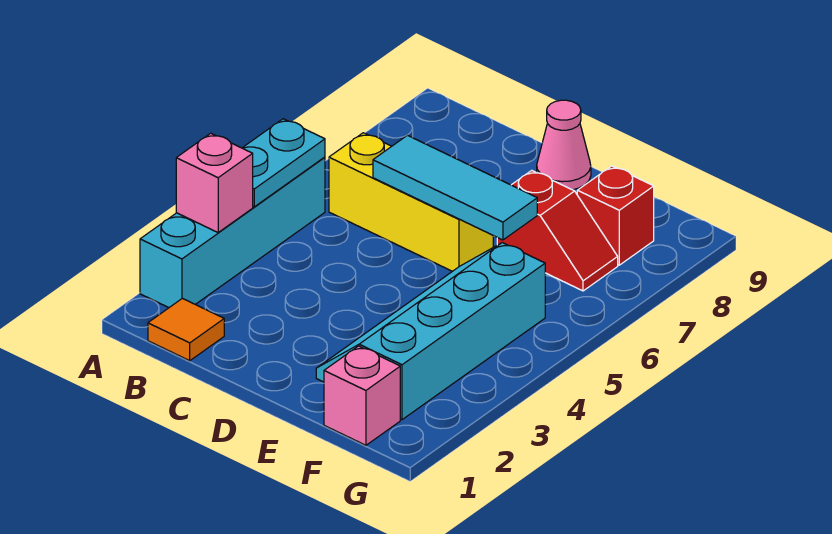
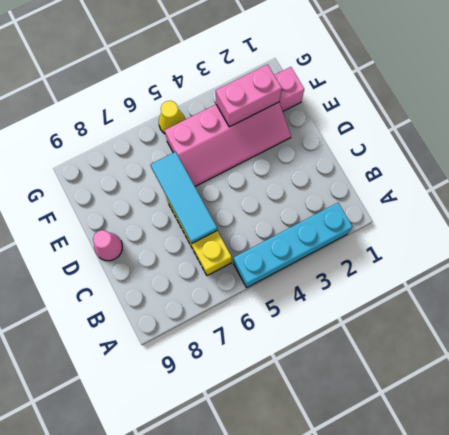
pink slope E2:F5 level 1 top F -> cyan slope E2:F5 level 1 top F
pink brick F2:F3 level 2 -> none
yellow cone G5 level 1 -> none
none -> orange tile B1 level 1
none -> red slope E7:F7 level 1 top E

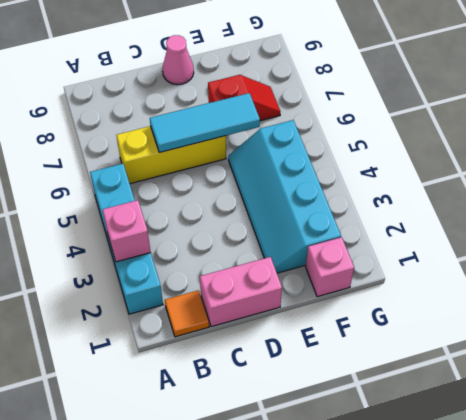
pink brick C1:D1 level 1 -> none
none -> red brick F8 level 1
none -> cyan plate A4:A5 level 2

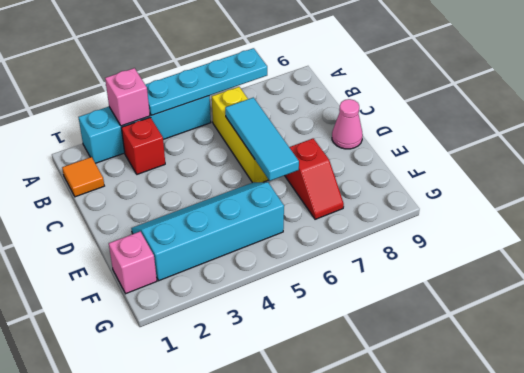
cyan plate A4:A7 level 2 -> cyan plate A4:A5 level 2
red brick B3 level 1 -> red brick F8 level 1

